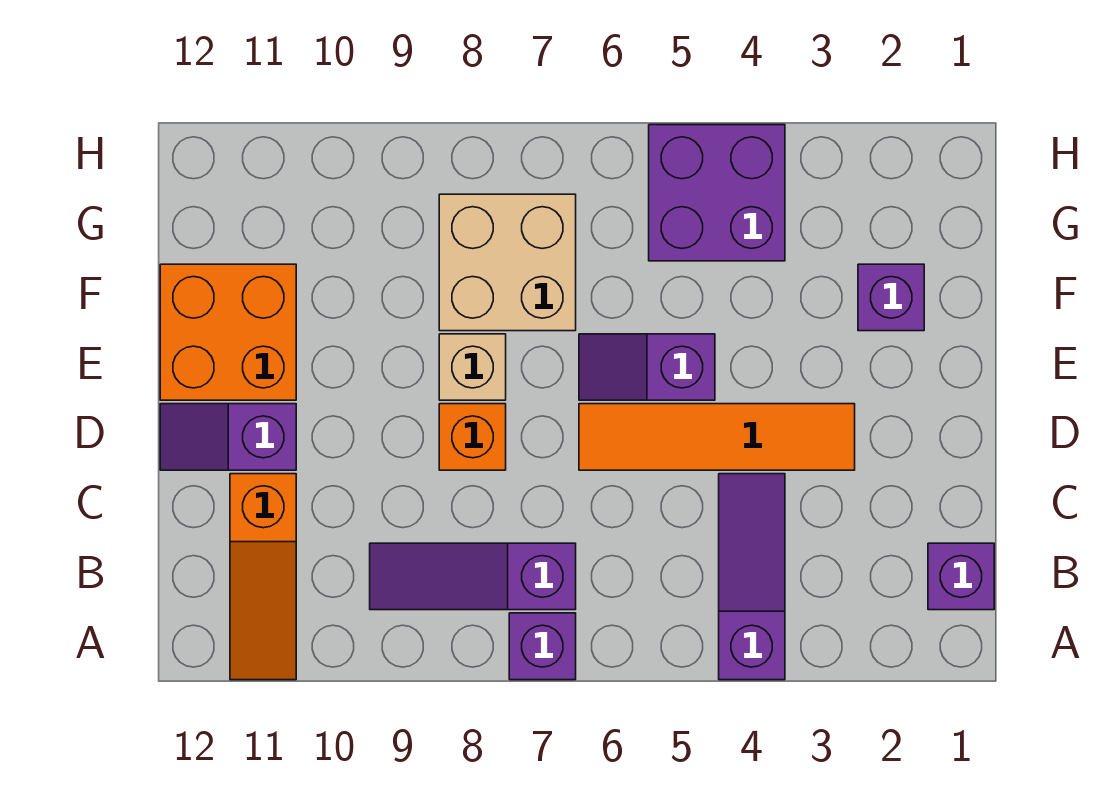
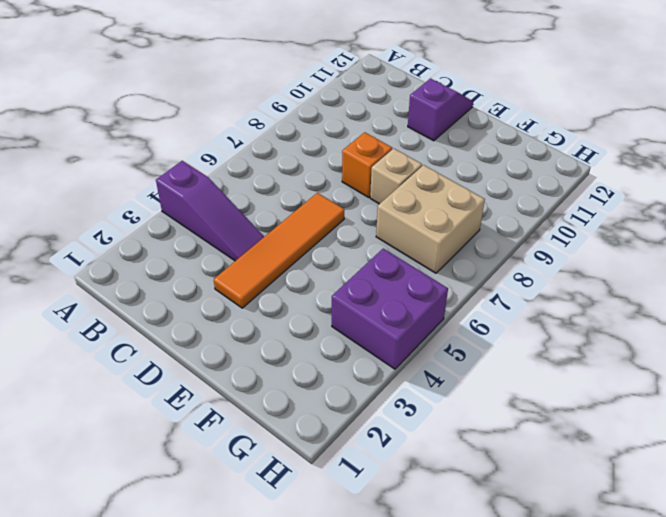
none -> purple brick A7 level 1
none -> orange slope A11:C11 level 1 top C
none -> purple brick B1 level 1

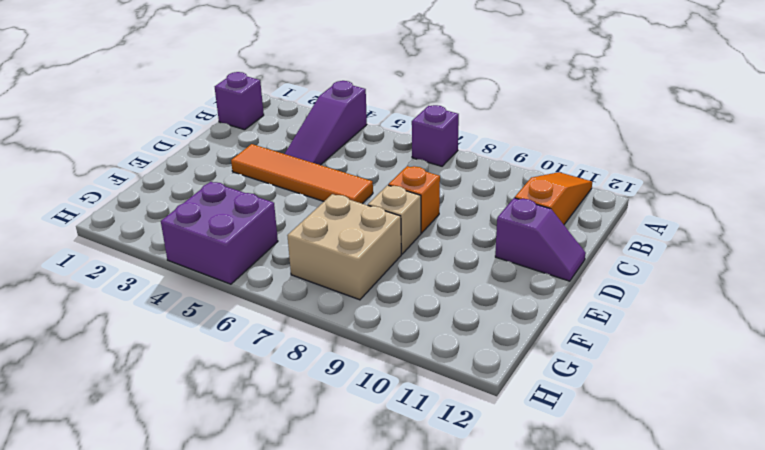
none -> purple slope B7:B9 level 1 top 7
none -> purple slope E5:E6 level 1 top 5
none -> orange brick E11:F12 level 1

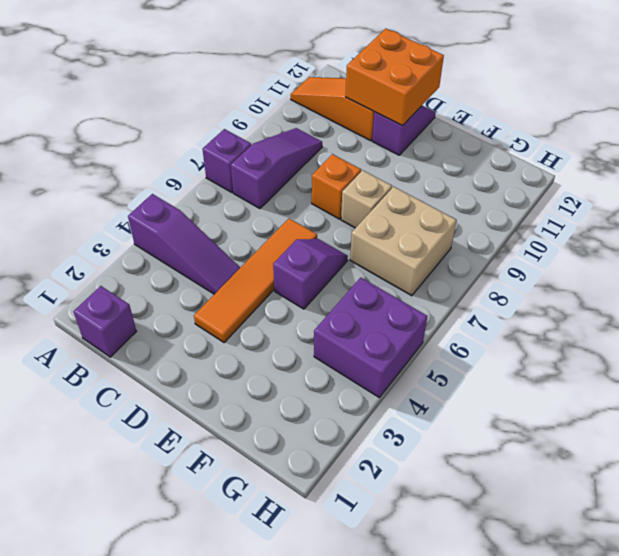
orange brick C11:D12 level 2 -> orange brick E11:F12 level 1
none -> purple brick F2 level 1

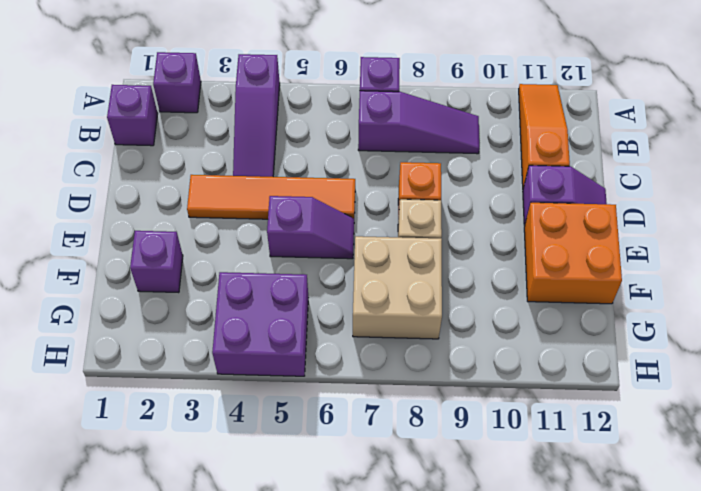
purple brick A2 level 1 -> none

